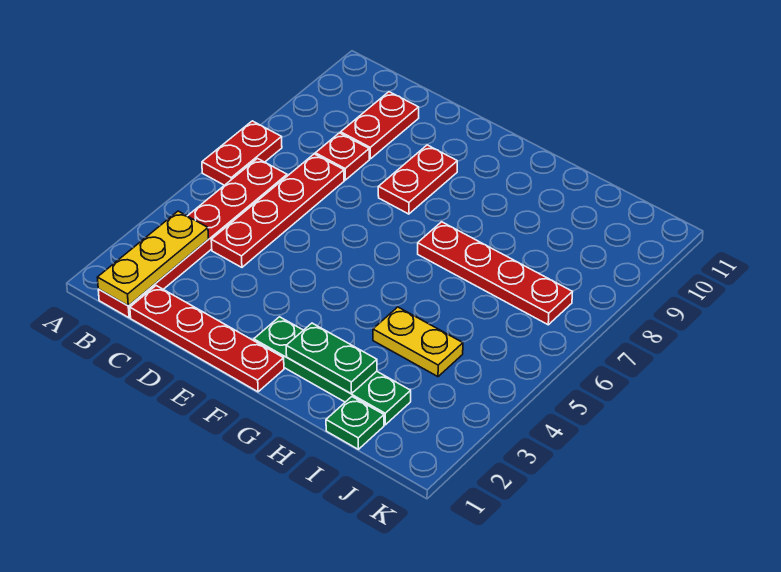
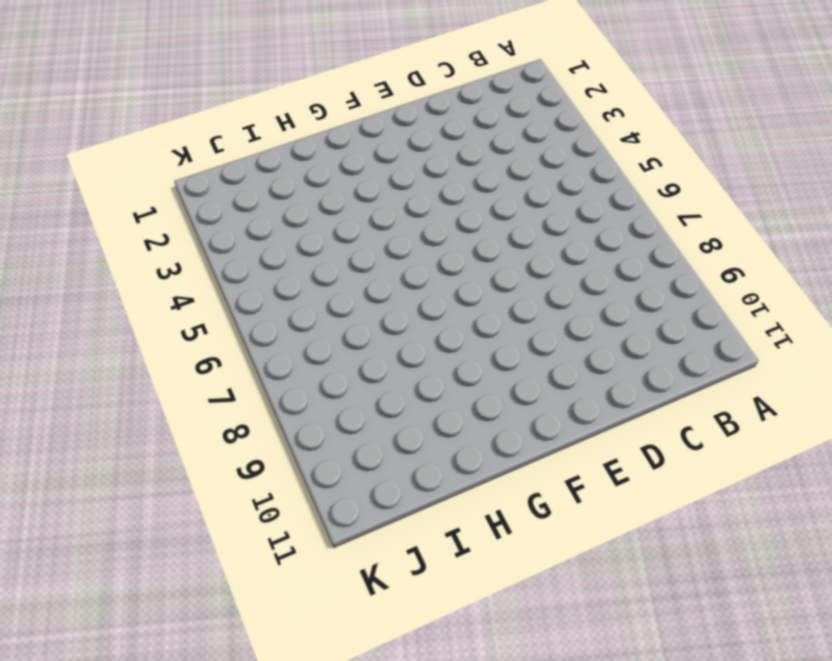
none -> red plate A6:A7 level 1
none -> red plate B1:B6 level 1
none -> red plate C1:F1 level 1

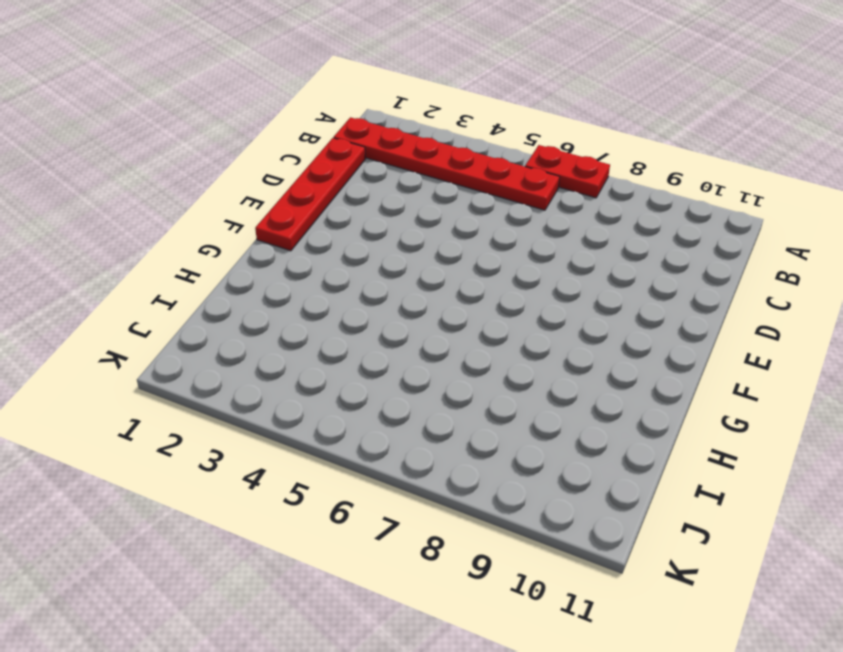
none -> red plate C4:C7 level 1
none -> red plate C8 level 1
none -> red plate C9:C10 level 1

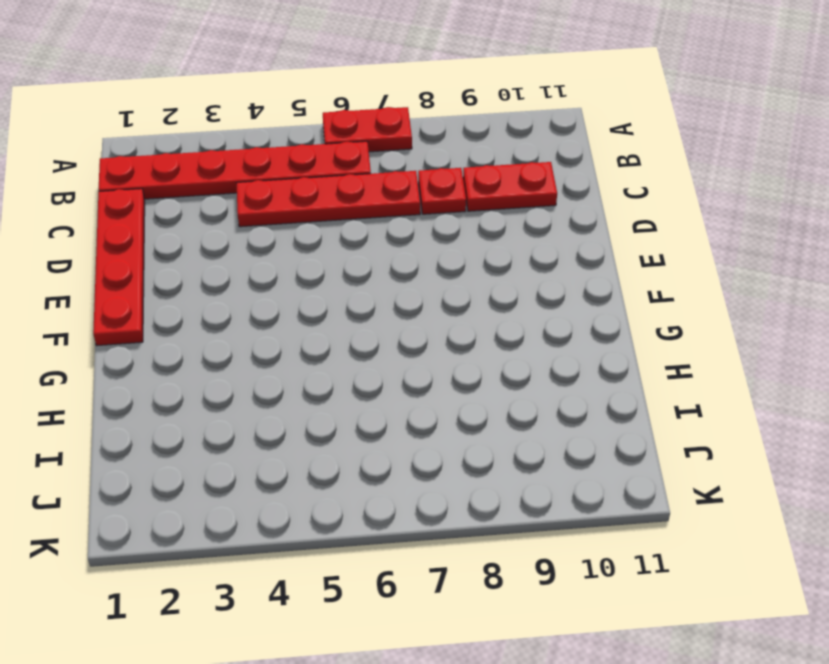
none -> red plate E8:E9 level 1
none -> green plate F2:I2 level 1
none -> red plate G7:J7 level 1

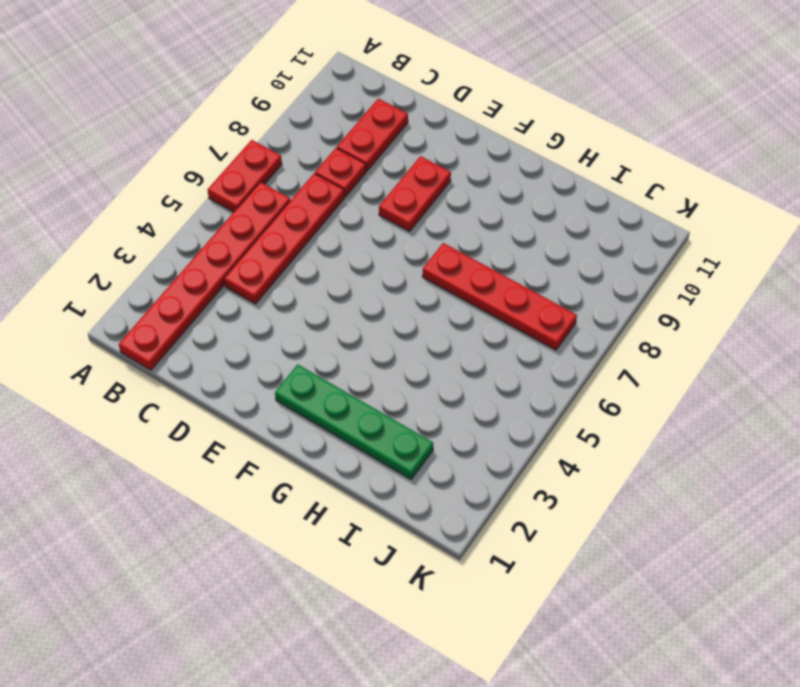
none -> red plate C1:F1 level 1
none -> yellow plate H4:I4 level 1
none -> green plate I1 level 1

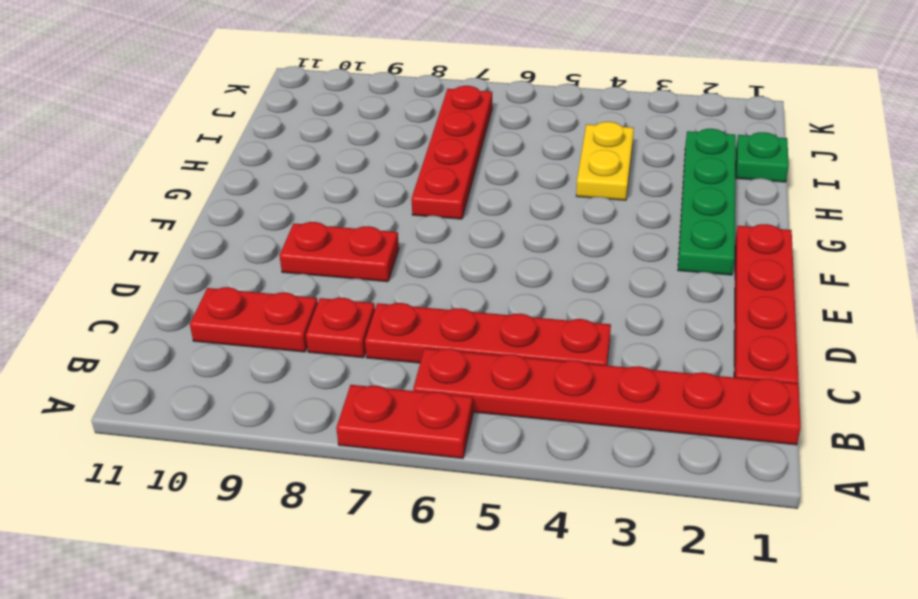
none -> yellow plate B1:B3 level 2
none -> green plate G2:H2 level 2

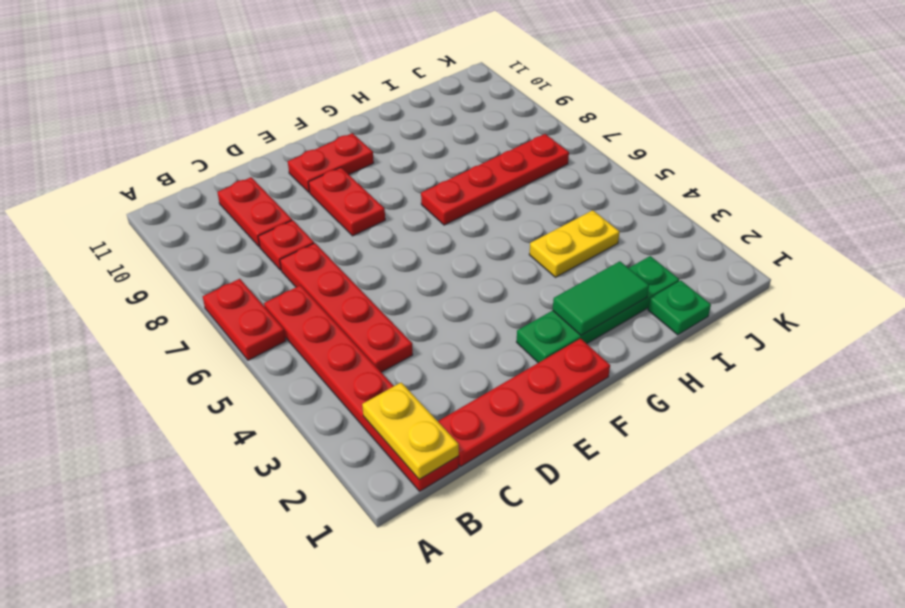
yellow plate B1:B2 level 2 -> yellow plate B1:B3 level 2
red plate E10:F10 level 1 -> none
green tile G2:H2 level 2 -> green plate G2:H2 level 2

